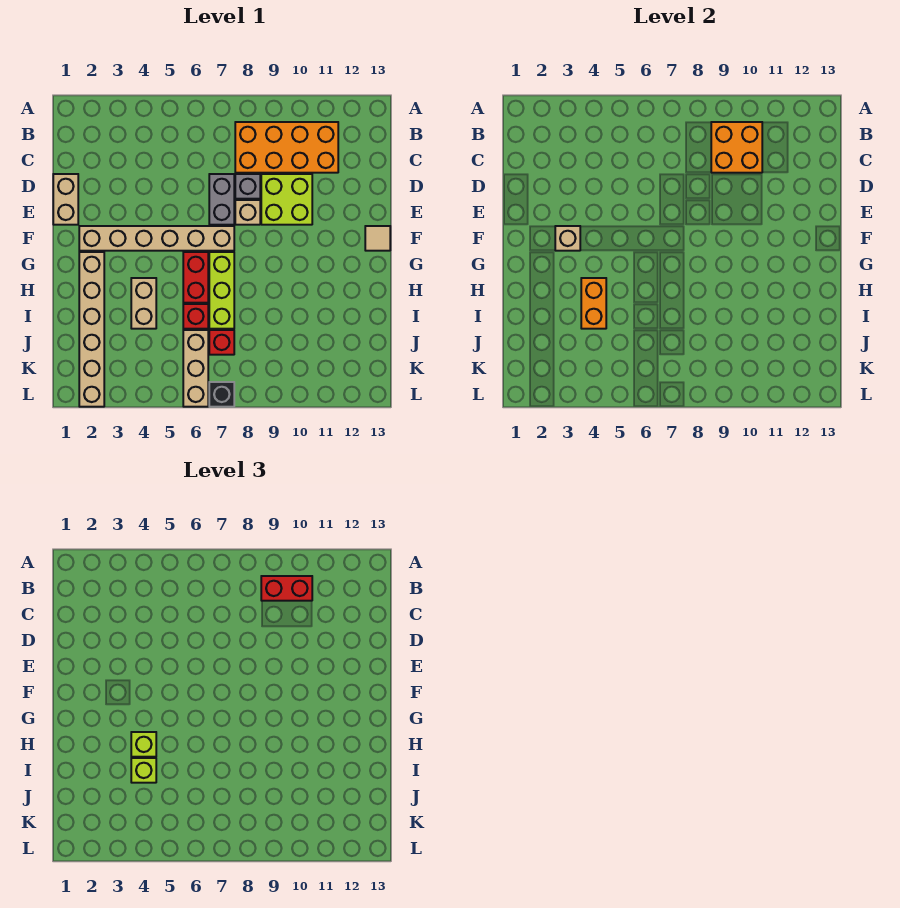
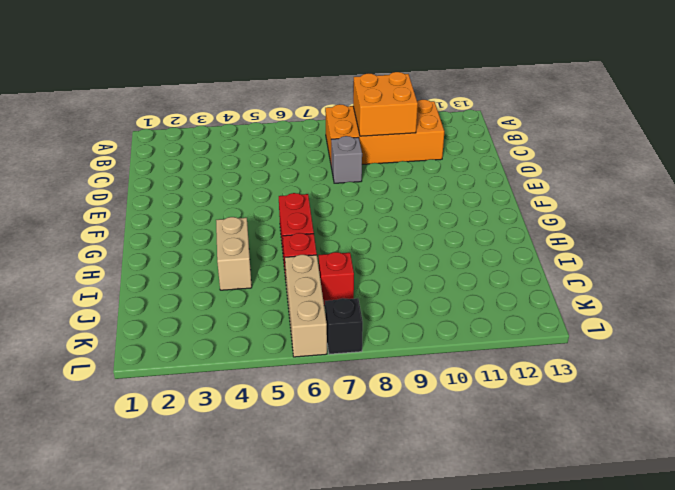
none -> tan brick D1:E1 level 1
none -> grey brick D7:E7 level 1
none -> lime brick D9:E10 level 1

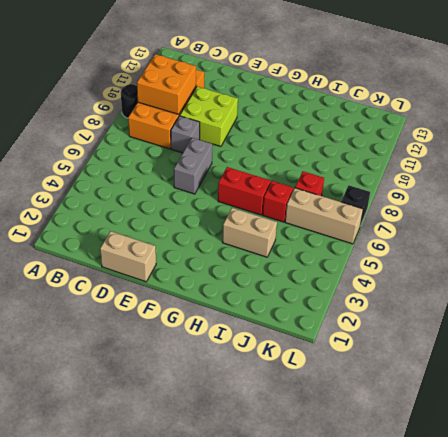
black round brick A9 level 1 -> none
grey brick E6:E7 level 1 -> grey brick D7:E7 level 1
none -> tan brick E8 level 1
none -> tan brick F2:F7 level 1
none -> tan tile F13 level 1

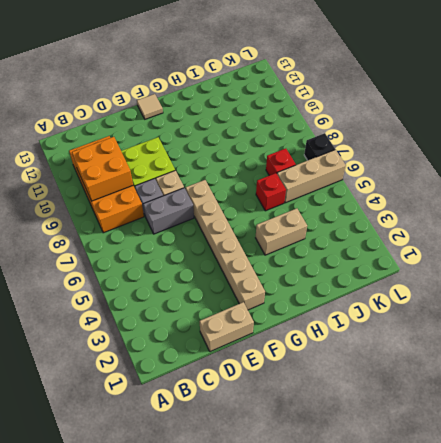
none -> tan brick G2:L2 level 1
none -> red brick G6:H6 level 1
none -> lime brick G7:I7 level 1

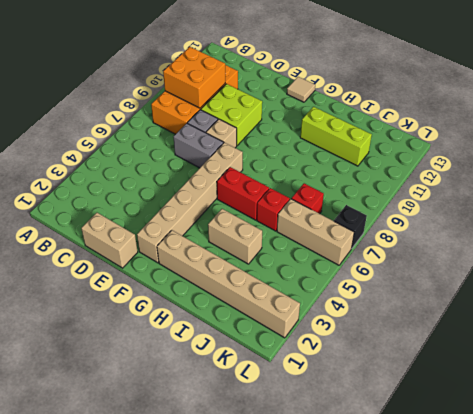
lime brick H11:J11 level 1 -> lime brick G7:I7 level 1
none -> tan brick F3 level 2
none -> orange brick H4:I4 level 2
none -> red brick B9:B10 level 3

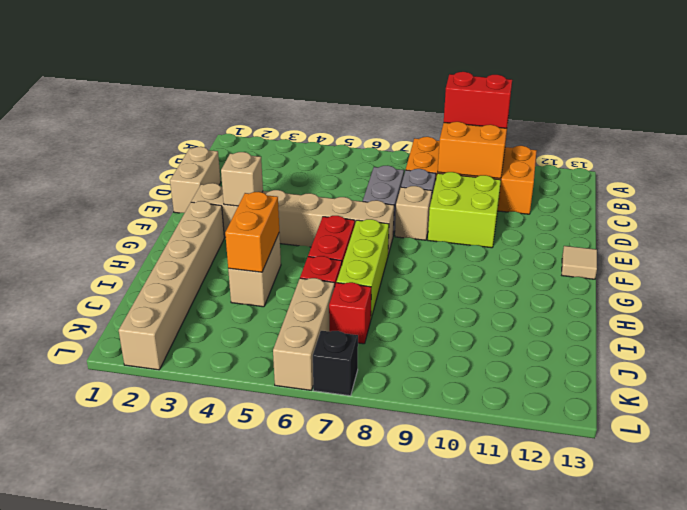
none -> lime brick H4 level 3
none -> lime brick I4 level 3

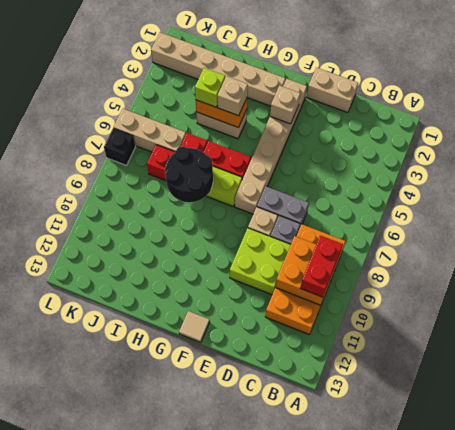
tan brick H4 level 3 -> lime brick H4 level 3
black round brick H7:I8 level 2 -> none

